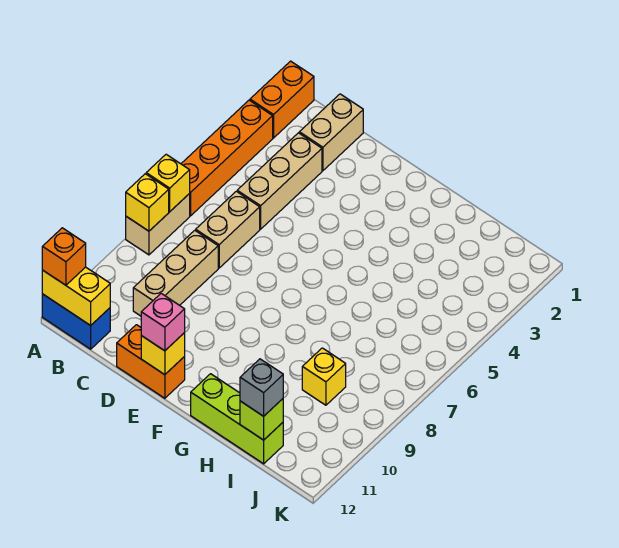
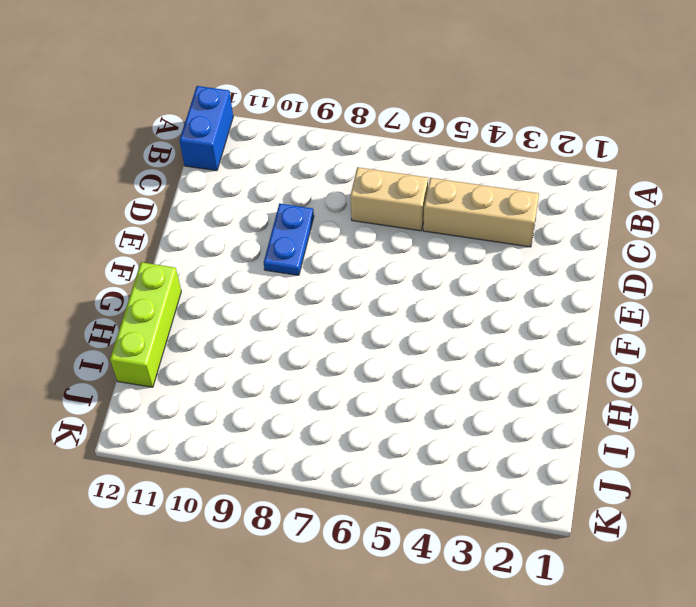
blue plate D9:E9 level 1 -> none
none -> orange brick A1:A2 level 1
none -> orange brick A3:A6 level 1
none -> tan brick A7:A8 level 1

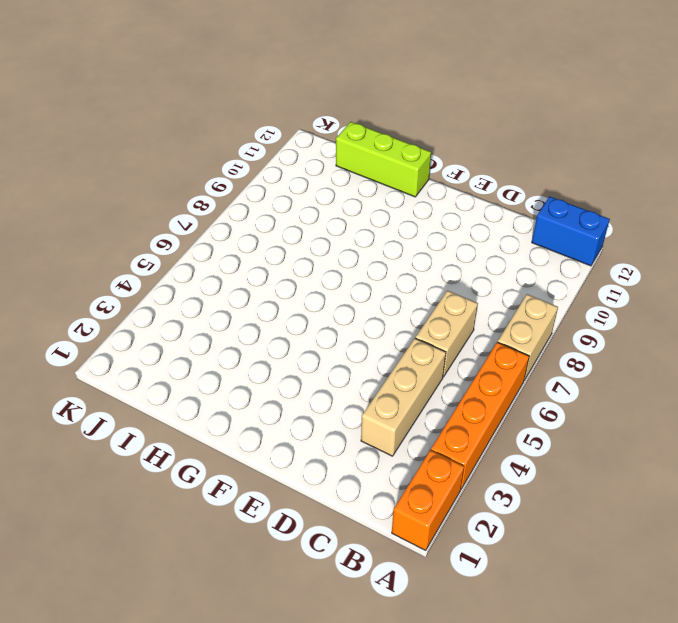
none -> tan brick C1:C2 level 1
none -> tan brick C8:C10 level 1
none -> orange brick D12:E12 level 1

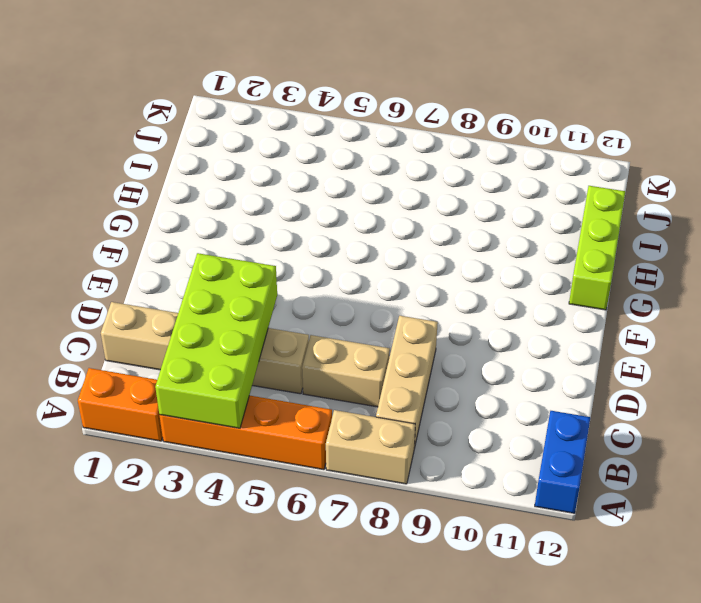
lime brick A3:D4 level 2 -> none
tan brick B8:D8 level 1 -> tan brick C8:C10 level 1
none -> orange brick D12:E12 level 1
none -> yellow brick I9 level 1
none -> yellow brick A7 level 2

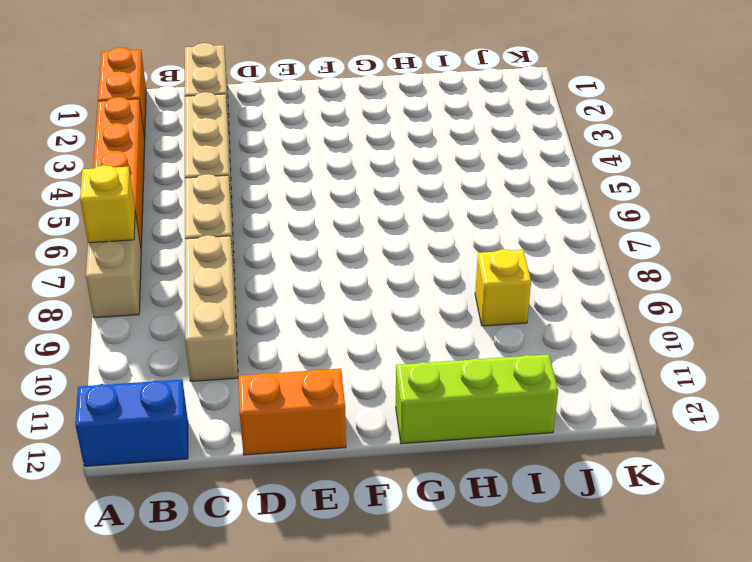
none -> yellow brick A8 level 2
none -> yellow brick A12:B12 level 2
none -> yellow brick E12 level 2

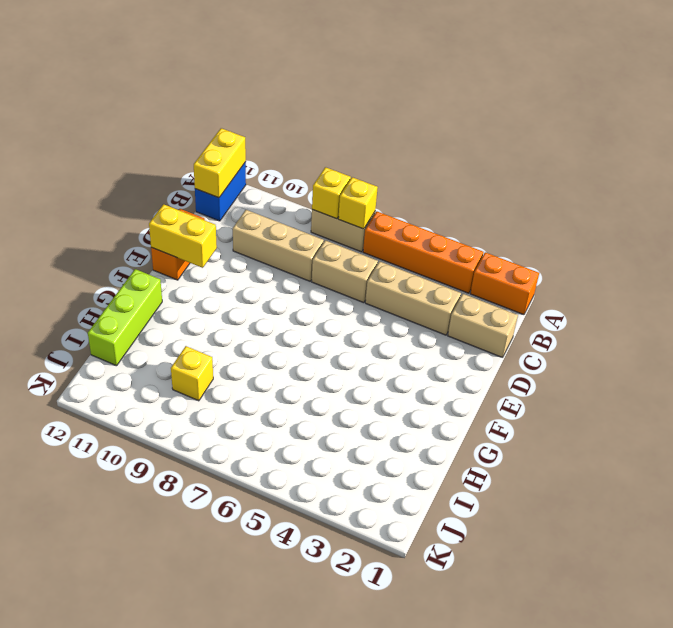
yellow brick E11:E12 level 2 -> yellow brick E12 level 2
none -> lime brick I12 level 2
none -> orange brick A12 level 3
none -> pink brick E12 level 3

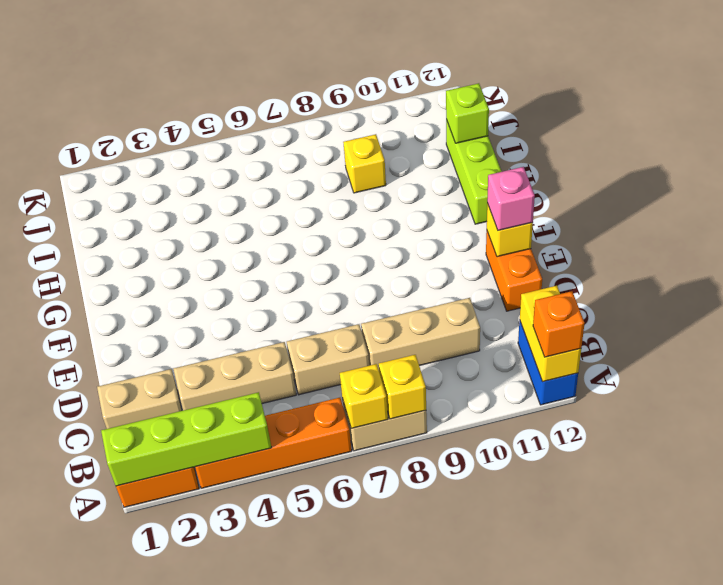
lime brick A1:A4 level 2 -> none
none -> grey brick I12 level 3

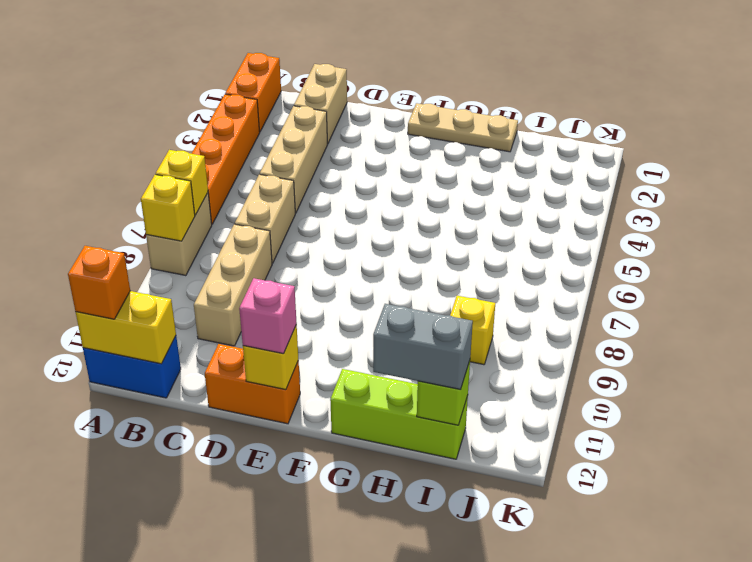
tan plate F1:H1 level 1 -> none
grey brick H12:I12 level 3 -> grey brick I12 level 3

